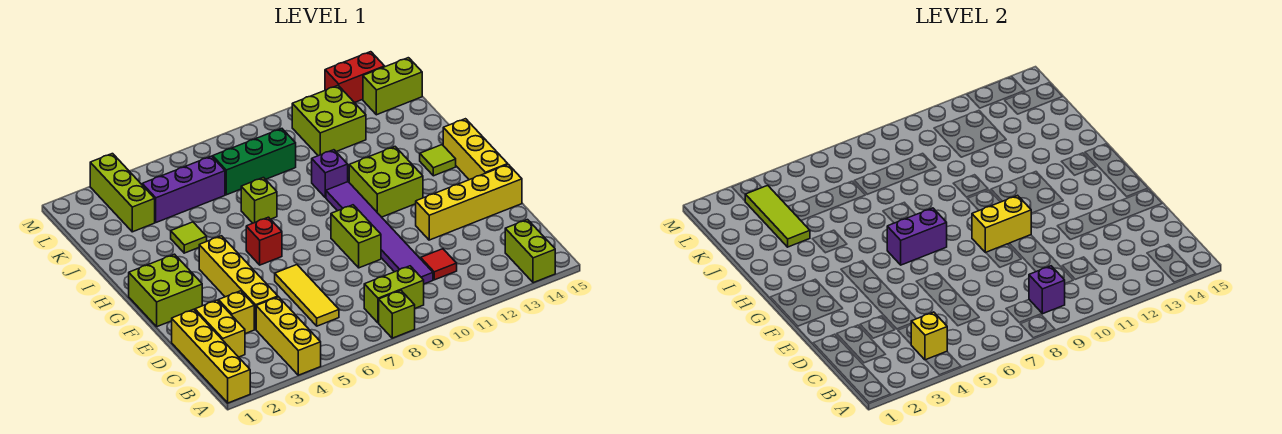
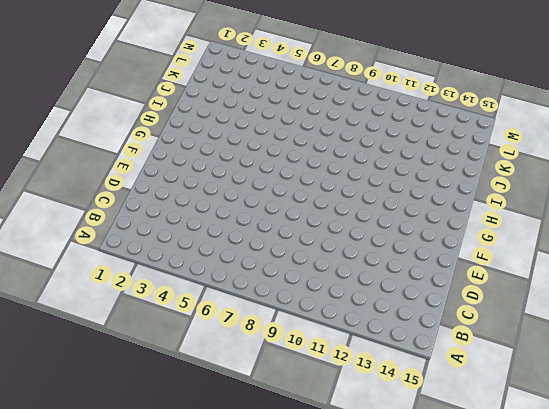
none -> yellow brick A1:D1 level 1
none -> yellow brick A4:C4 level 1
none -> lime brick A8 level 1
none -> lime brick A14:B14 level 1

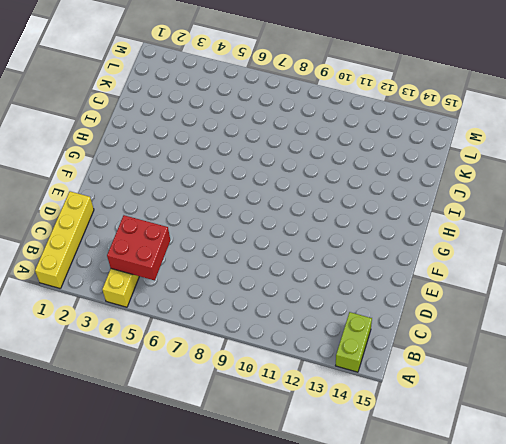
red brick B4:C5 level 2 -> yellow brick B4 level 2
none -> lime brick A8 level 1
none -> lime brick B8:B9 level 1
none -> yellow brick C2:D2 level 1
none -> yellow tile C6:E6 level 1

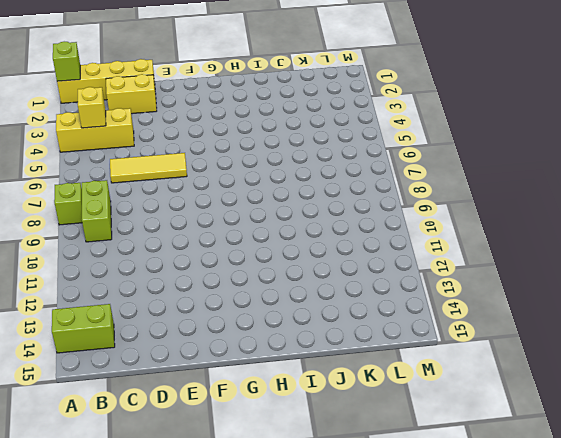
lime brick A1 level 2 -> lime brick I7 level 1
none -> purple tile C10:H10 level 1
none -> red tile C11 level 1
none -> yellow brick D3 level 1
none -> yellow brick D4:G4 level 1

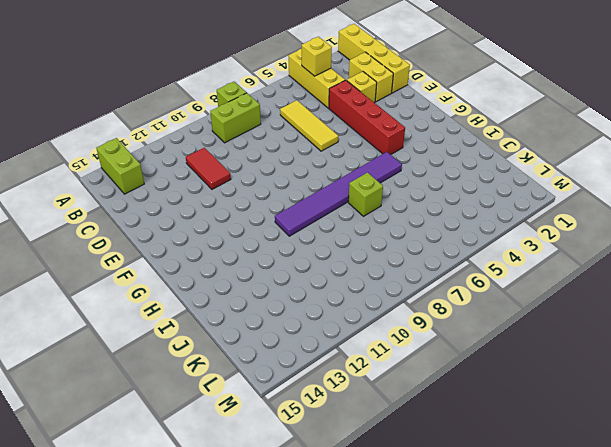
red tile C11:D11 level 1 -> red tile C11 level 1
red brick D4:G4 level 1 -> yellow brick D4:G4 level 1
purple tile H5:H10 level 1 -> purple tile C10:H10 level 1
none -> lime brick E9:F9 level 1
none -> yellow brick E12:E15 level 1
none -> lime brick F1:G2 level 1
none -> yellow brick F15:H15 level 1

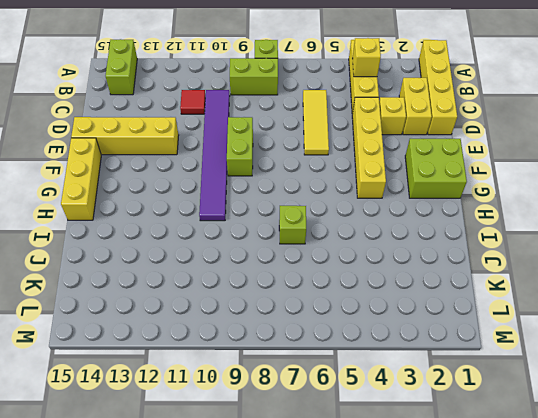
none -> red brick G6 level 1
none -> lime brick G11:H12 level 1
none -> lime tile H14 level 1
none -> lime tile I4 level 1

